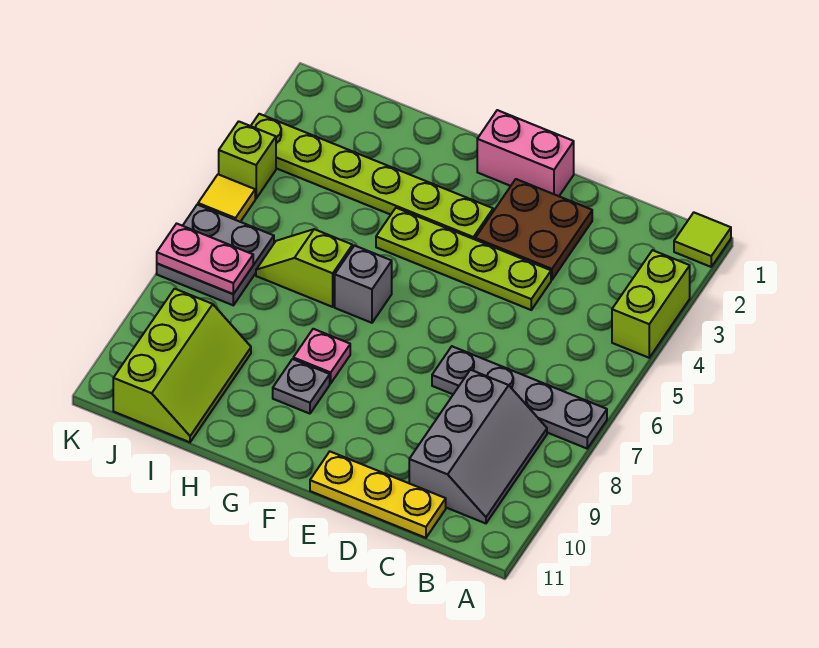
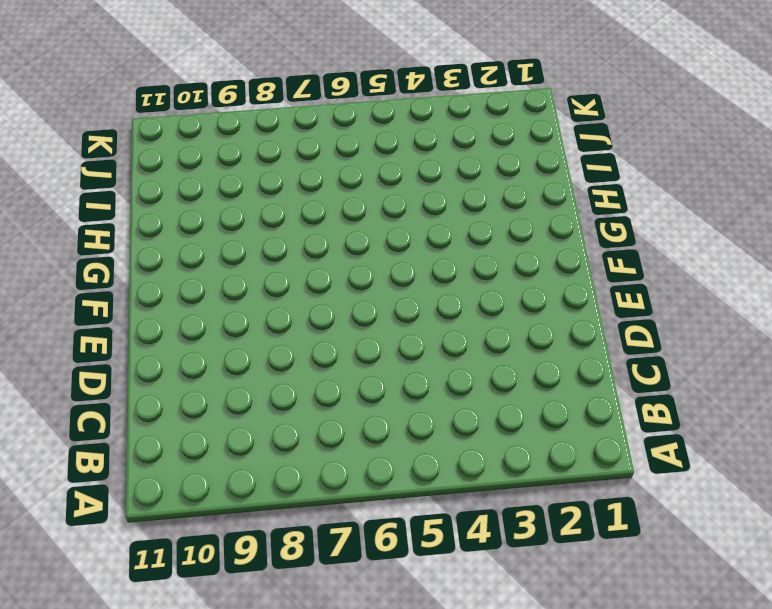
none -> lime tile A1 level 1
none -> lime brick A3:A4 level 1
none -> grey plate A7:D7 level 1

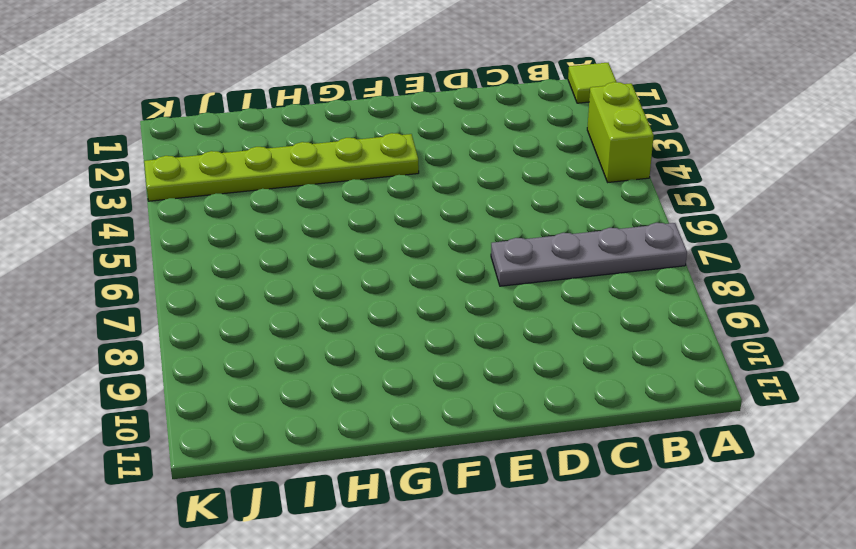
none -> grey slope B8:C10 level 1 top C
none -> yellow plate C11:E11 level 1
none -> brown plate D2:E3 level 1

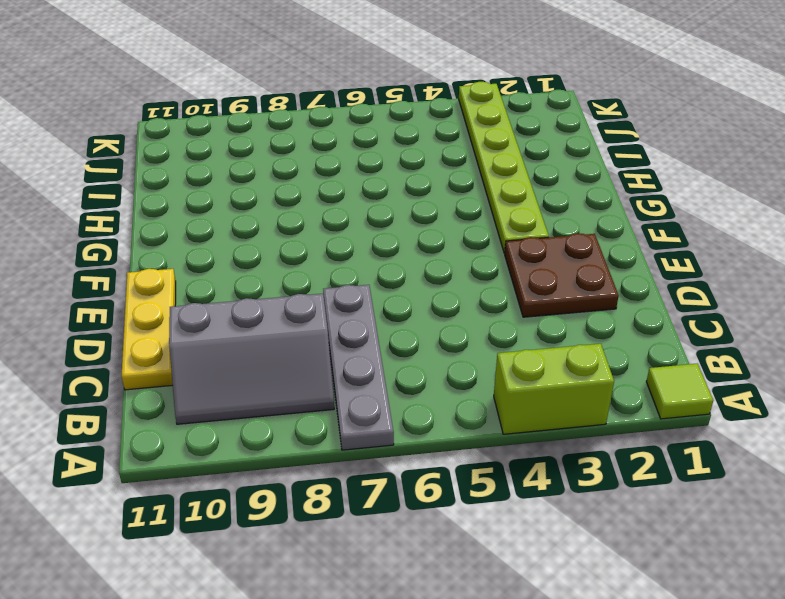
none -> lime plate D4:G4 level 1
none -> pink brick E1:F1 level 1
none -> grey brick G6 level 1

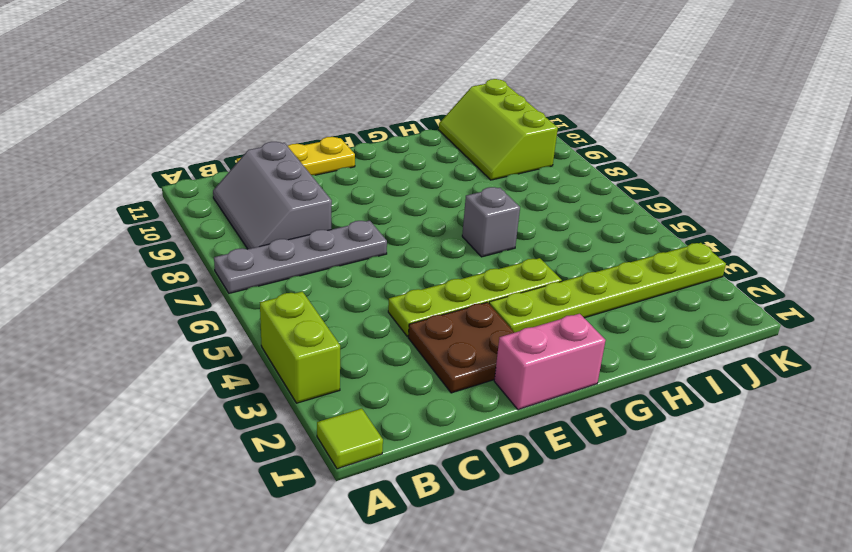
none -> pink plate G8 level 1
none -> grey plate G9 level 1
none -> lime slope H6:I6 level 1 top H

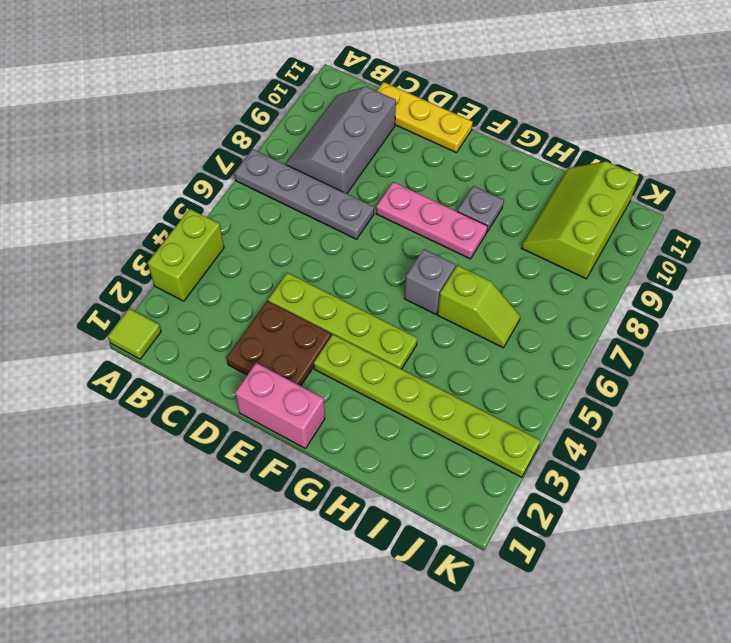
pink plate E8:G8 level 1 -> pink plate G8 level 1
none -> grey plate J6:K7 level 1
none -> lime brick K4 level 1
none -> yellow tile K5 level 1

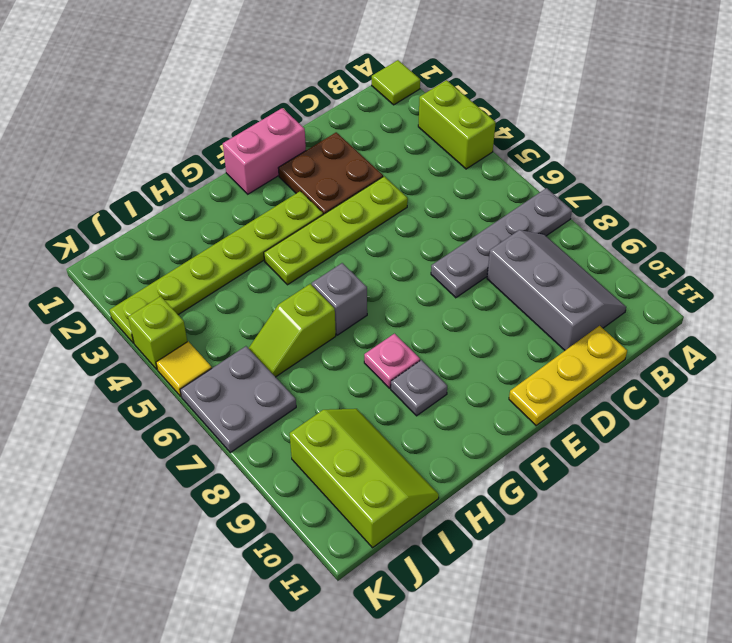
none -> pink plate J7:K7 level 2

